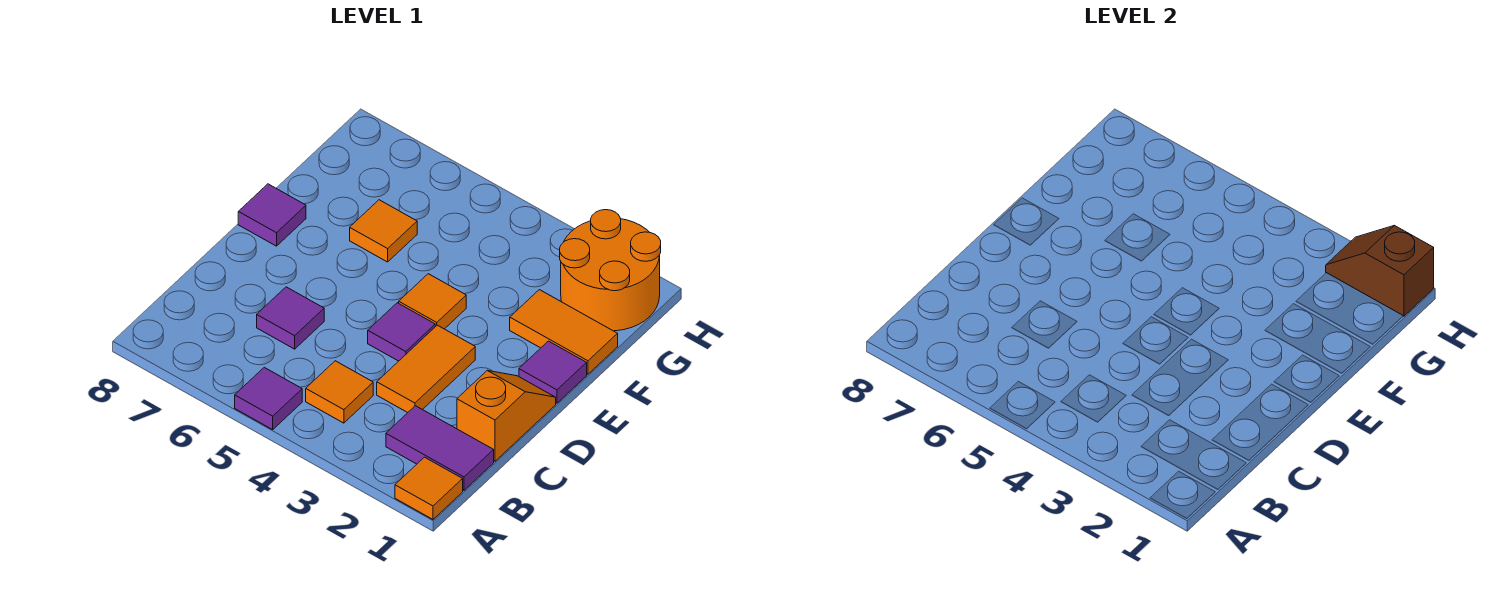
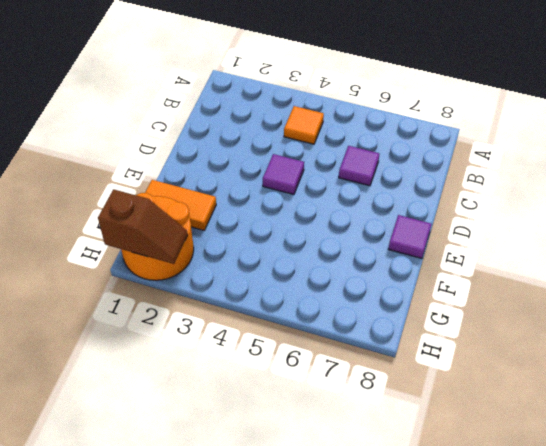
none -> orange tile A1 level 1
none -> purple tile A5 level 1
none -> purple tile B1:B2 level 1

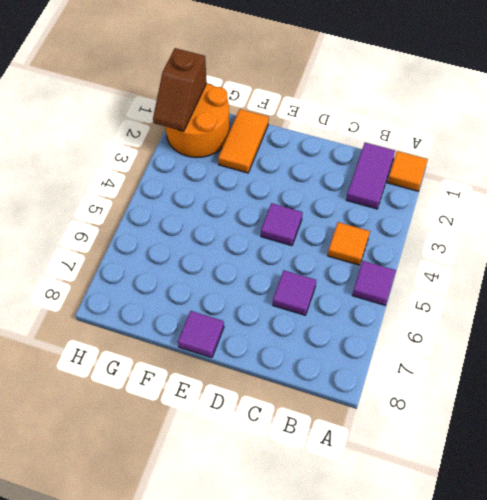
none -> orange slope C1:D1 level 1 top C
none -> orange tile C3:D3 level 1
none -> purple tile E1 level 1

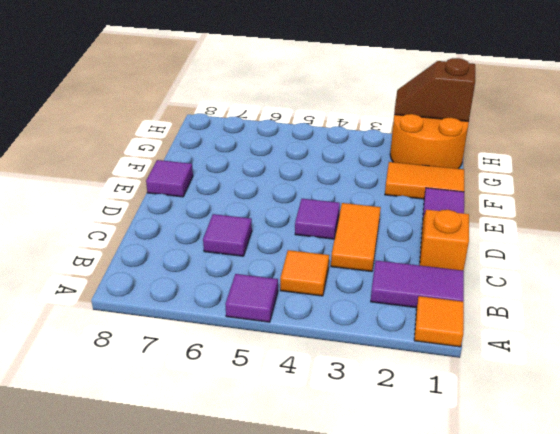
none -> orange tile E4 level 1
none -> orange tile F6 level 1

